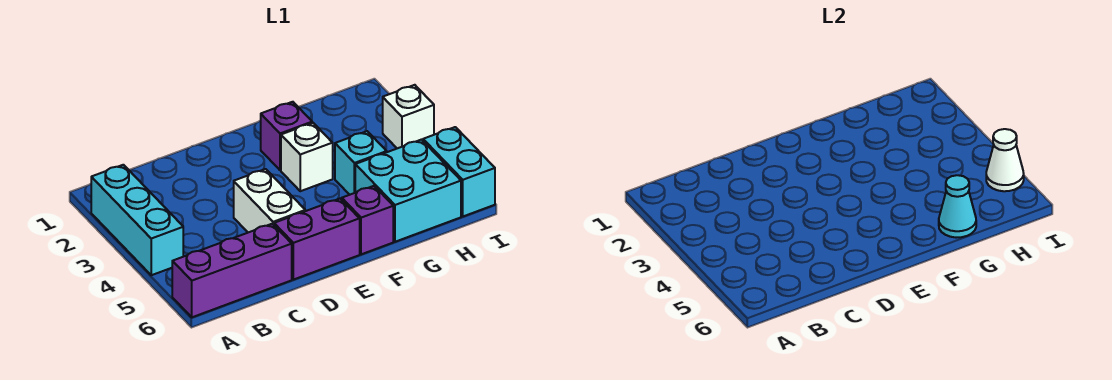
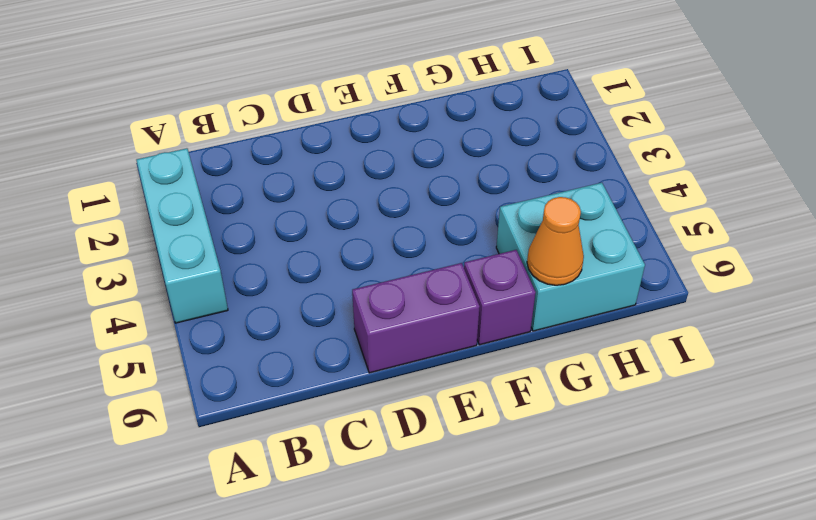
orange cone G6 level 2 -> cyan cone G6 level 2
none -> purple brick A6:C6 level 1
none -> white brick D4:D5 level 1
none -> purple brick F2 level 1

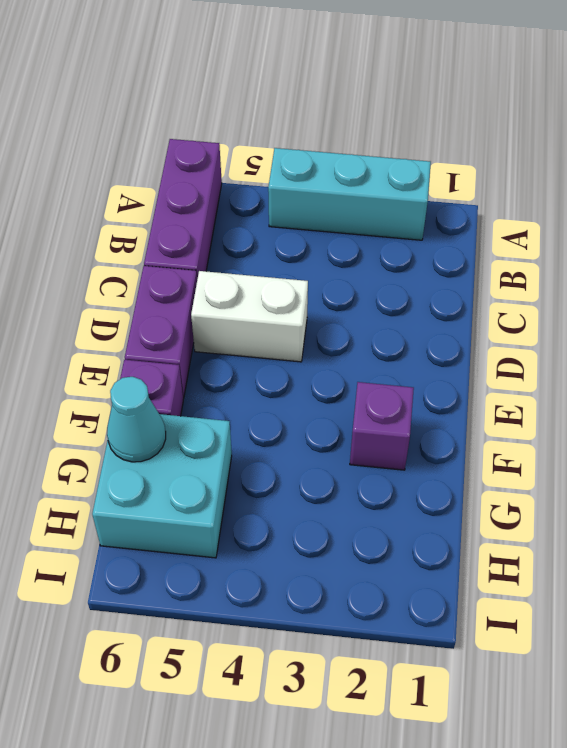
none -> white brick F3 level 1
none -> cyan brick G4 level 1
none -> white brick I3 level 1

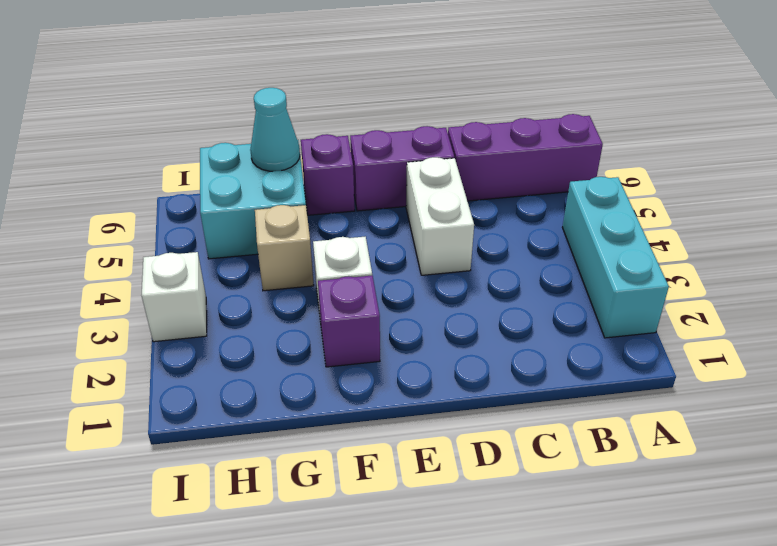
tan brick G4 level 1 -> cyan brick G4 level 1
none -> cyan brick I5:I6 level 1
none -> white cone I5 level 2

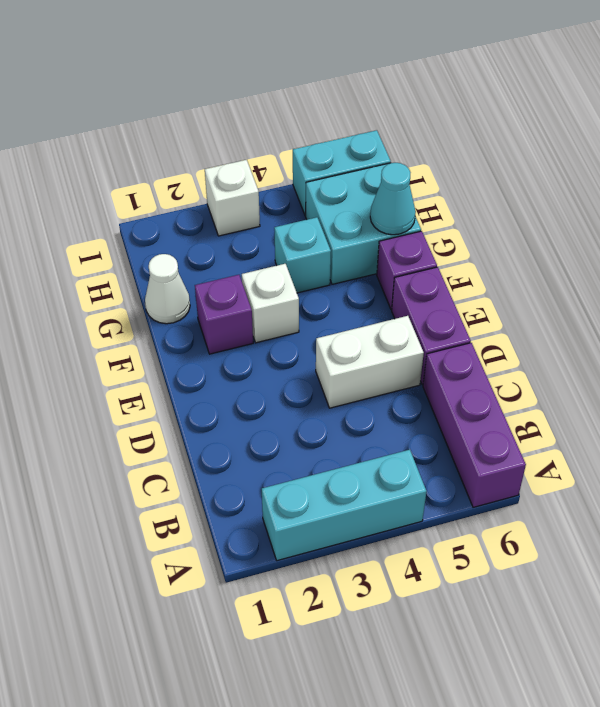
white cone G1 level 1 -> white cone I5 level 2

